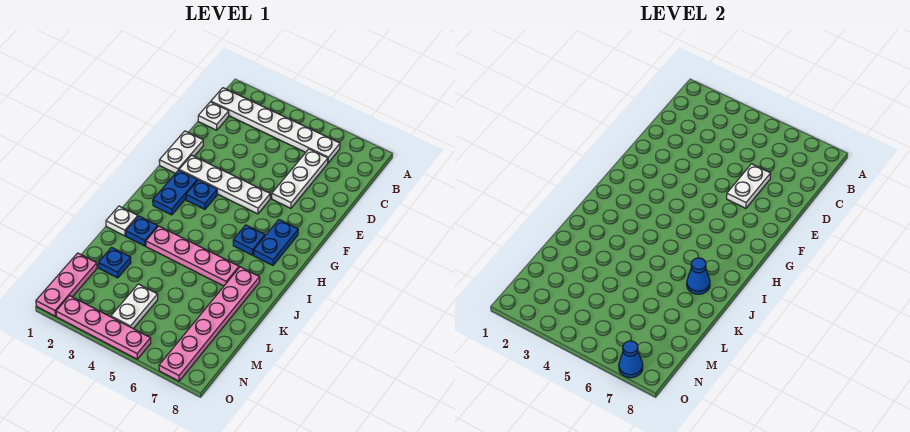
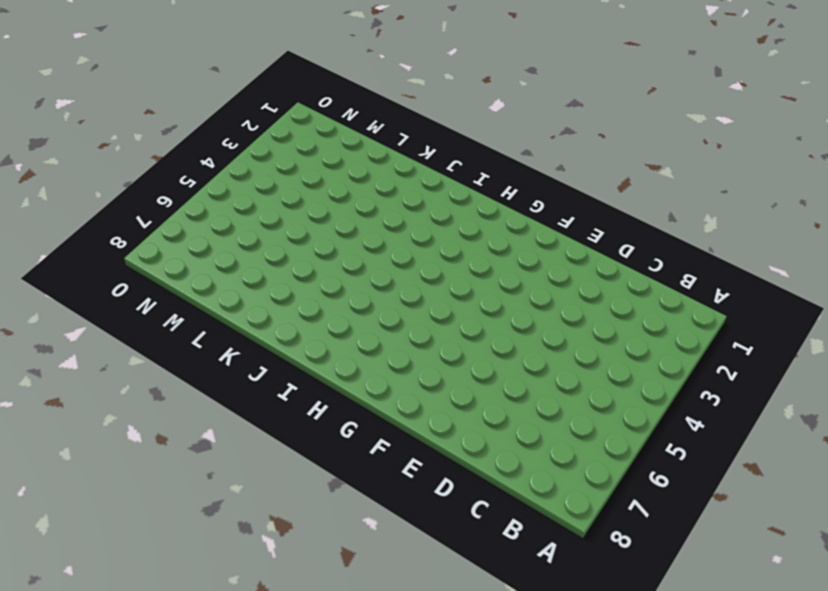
none -> white plate B1:B6 level 1
none -> white plate C1 level 1
none -> white plate C6:E6 level 1

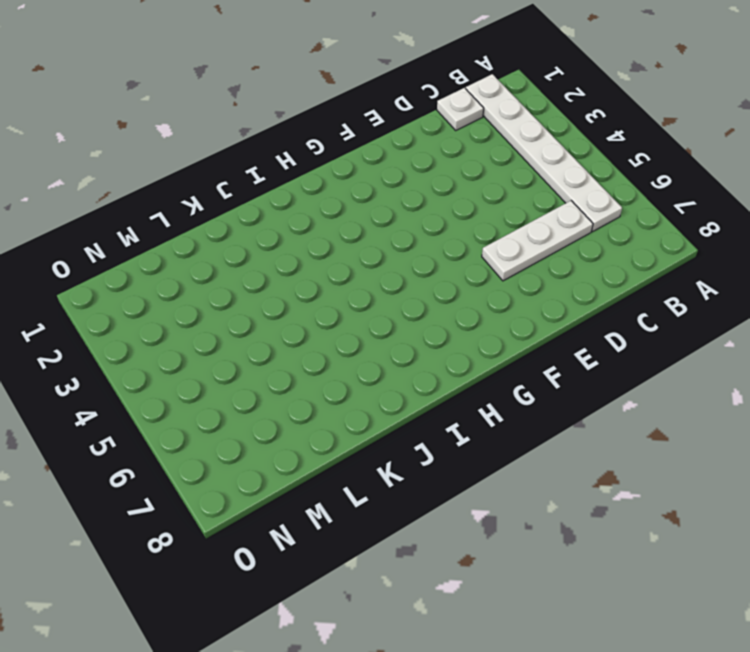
none -> white plate E1:F1 level 1
none -> white plate F2:F5 level 1
none -> blue plate G2:H2 level 1

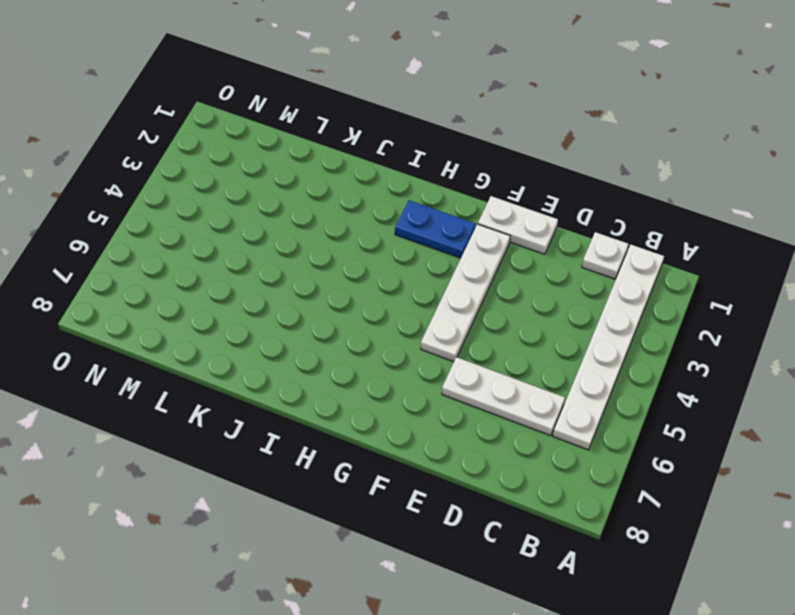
none -> blue plate G3 level 1
none -> blue plate G7:H7 level 1
none -> blue plate H6 level 1

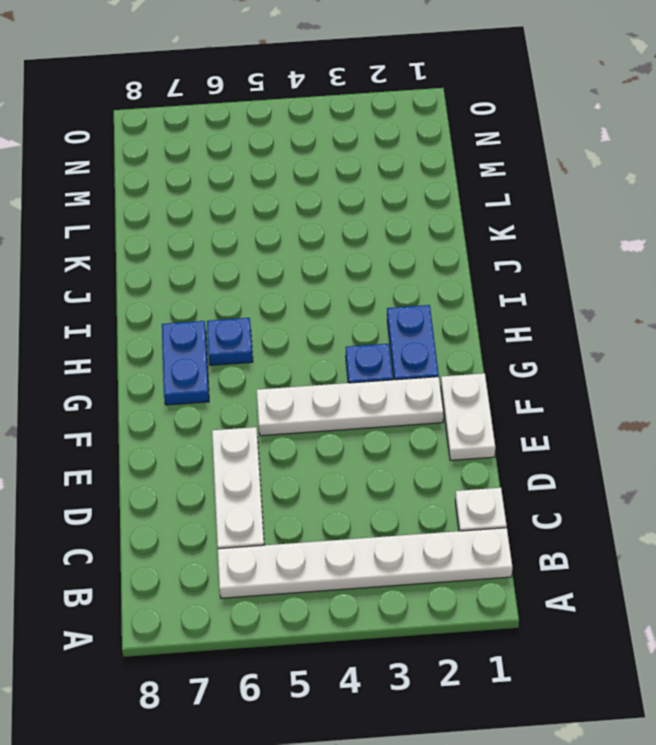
none -> white plate J1 level 1
none -> blue plate J2 level 1
none -> pink plate J3:J6 level 1

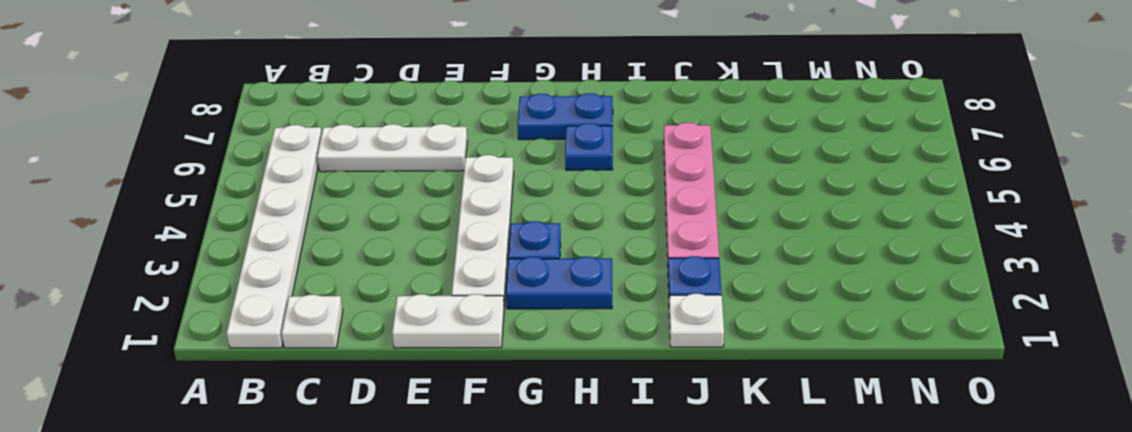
none -> pink plate J7:O7 level 1
none -> blue plate L2 level 1
none -> pink plate M1:O1 level 1

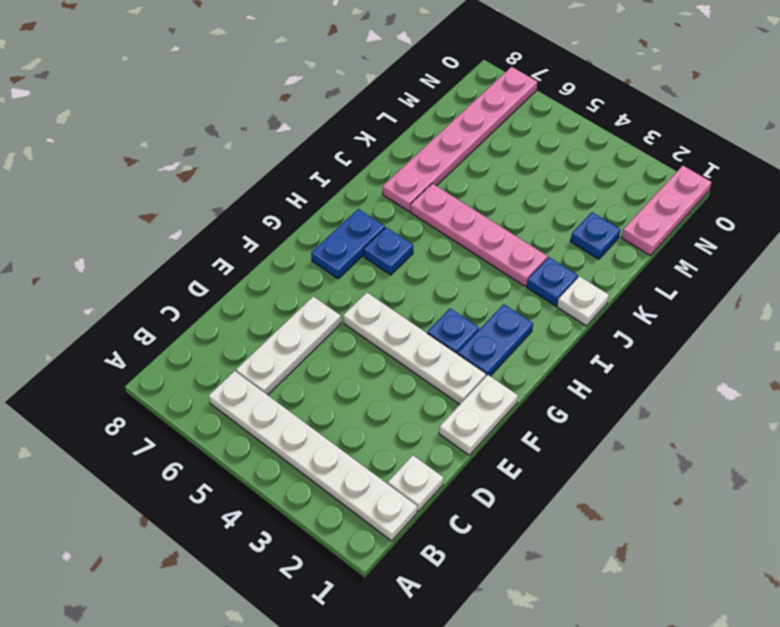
none -> white plate M4:N4 level 1
none -> pink plate O2:O5 level 1
none -> white plate D6:E6 level 2

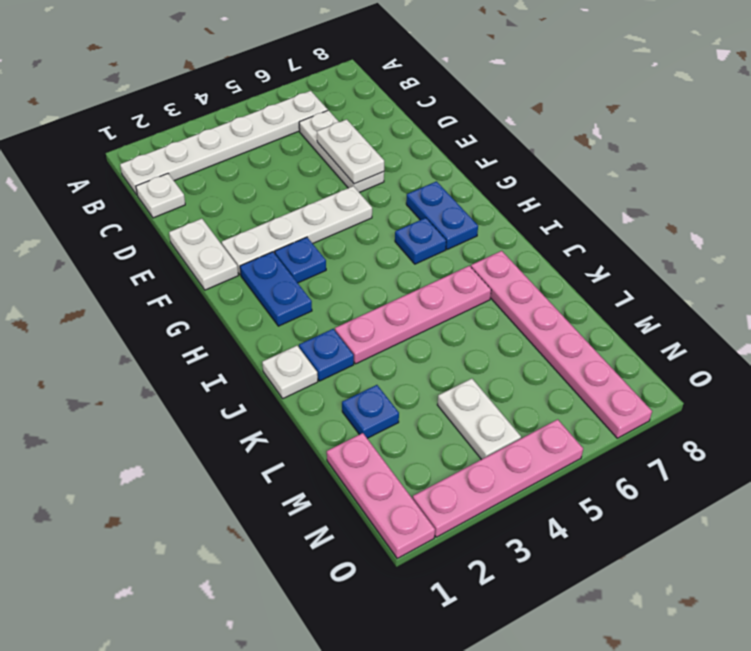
none -> blue cone J7 level 2
none -> blue cone O7 level 2

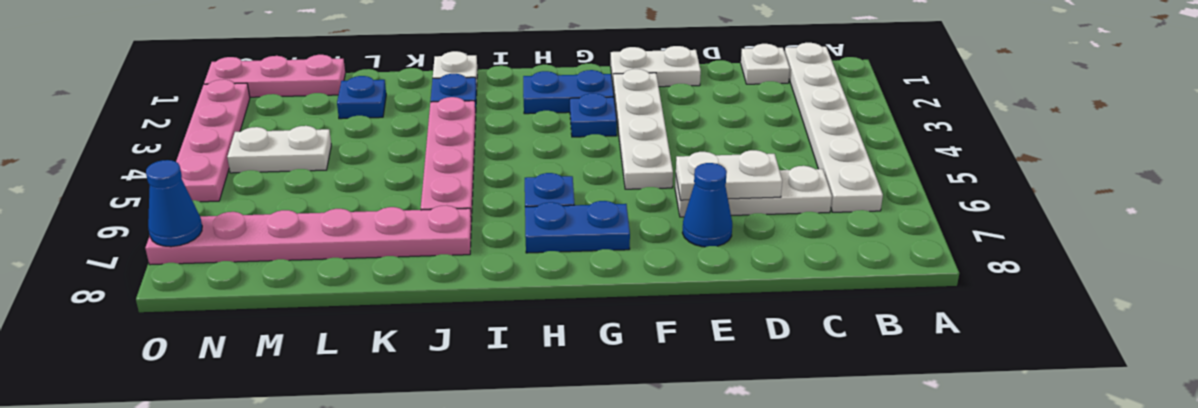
blue cone E7 level 1 -> blue cone J7 level 2

